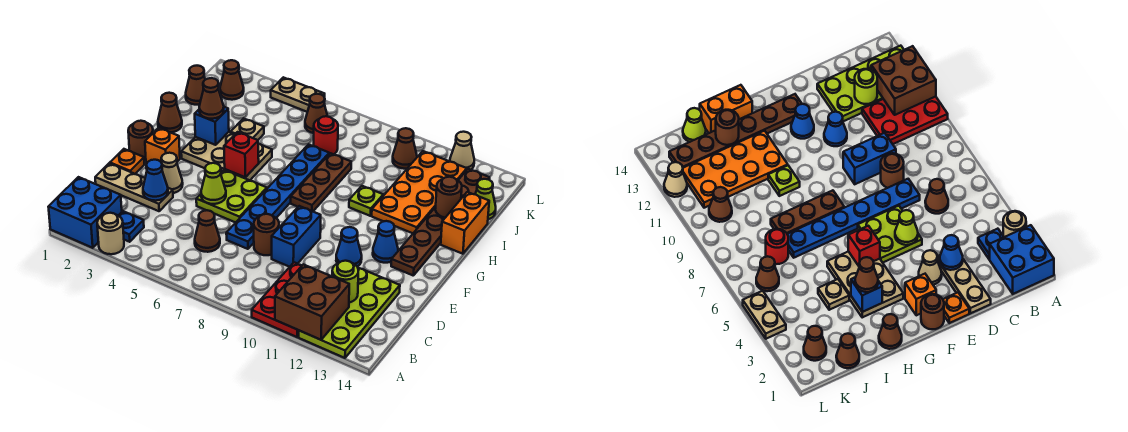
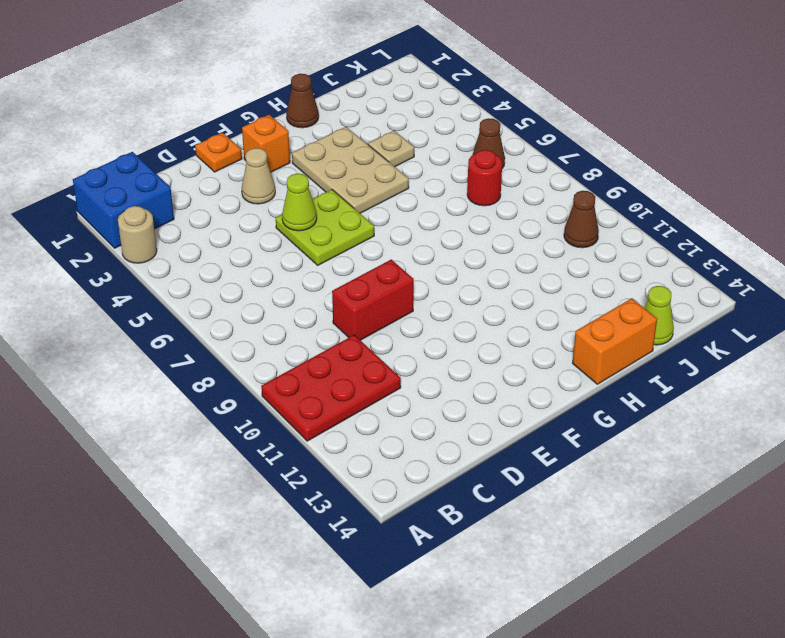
red brick D9:E9 level 1 -> blue brick D9:E9 level 1
none -> lime plate A12:D13 level 1
none -> blue plate B3 level 1
none -> brown cone C6 level 1
none -> tan plate D1:D3 level 1

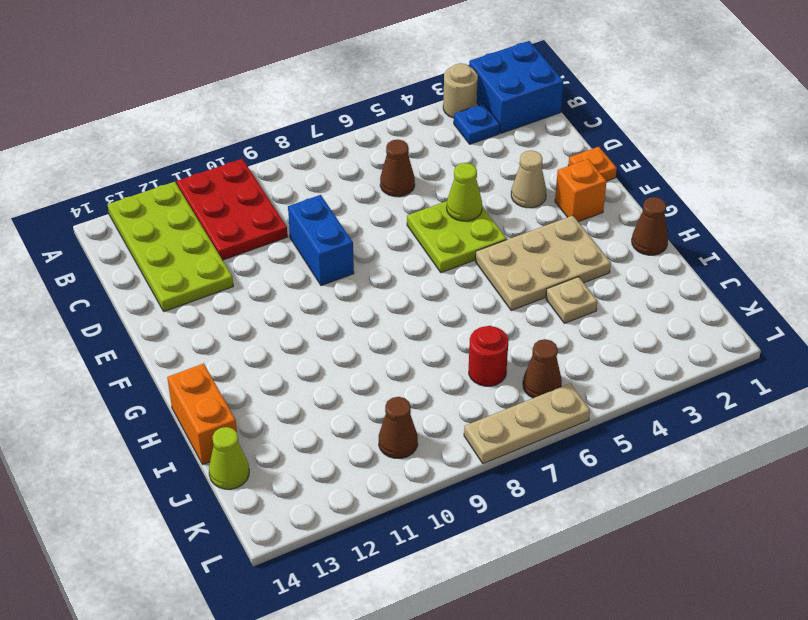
tan plate L6:L8 level 1 -> tan plate D1:D3 level 1
none -> blue plate D7:I7 level 1
none -> brown round brick D8 level 1
none -> blue cone E11 level 1
none -> brown round brick F1 level 1

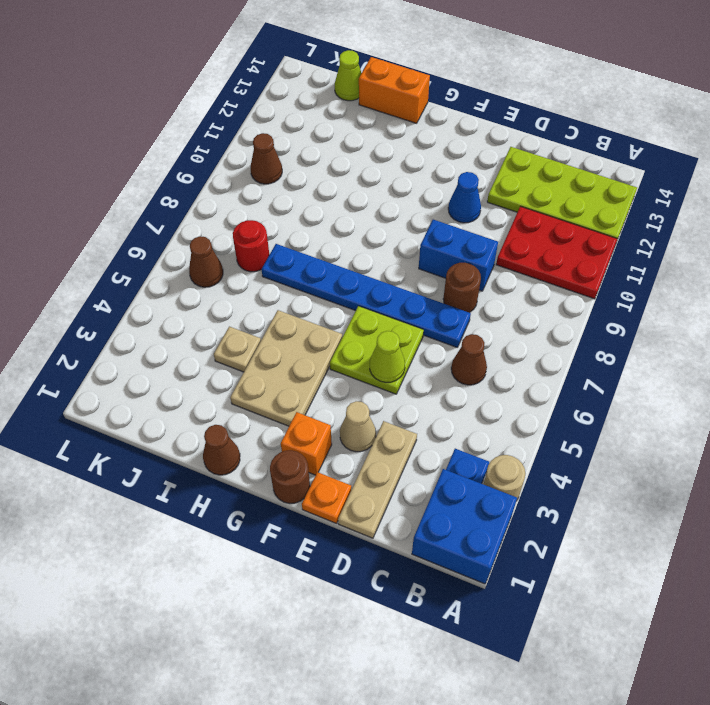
none -> blue cone F12 level 1
none -> brown plate F13:K13 level 1
none -> brown plate G8:I8 level 1
none -> lime plate H10 level 1

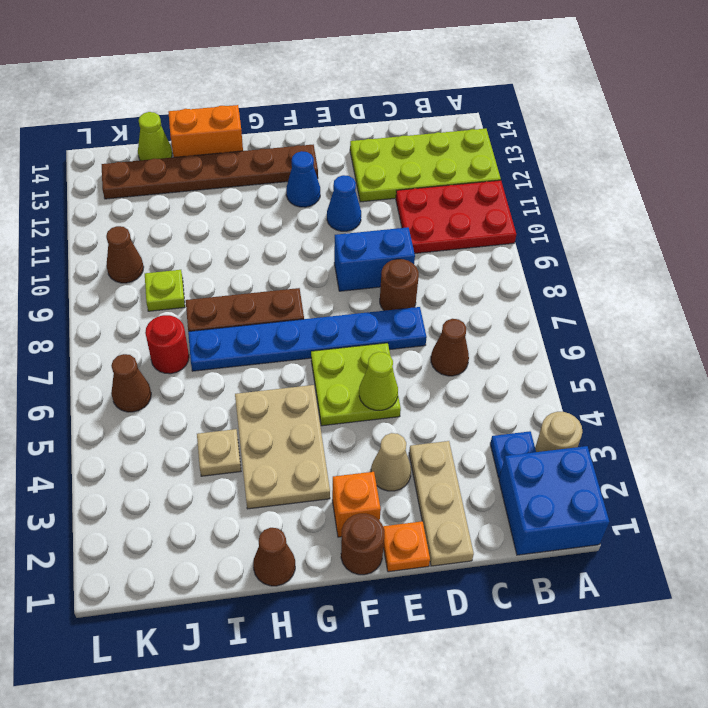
lime plate J9 level 1 -> lime plate H10 level 1
none -> orange plate H11:K12 level 1
none -> brown cone J1 level 1
none -> brown cone K2 level 1
none -> tan plate L4:L5 level 1

